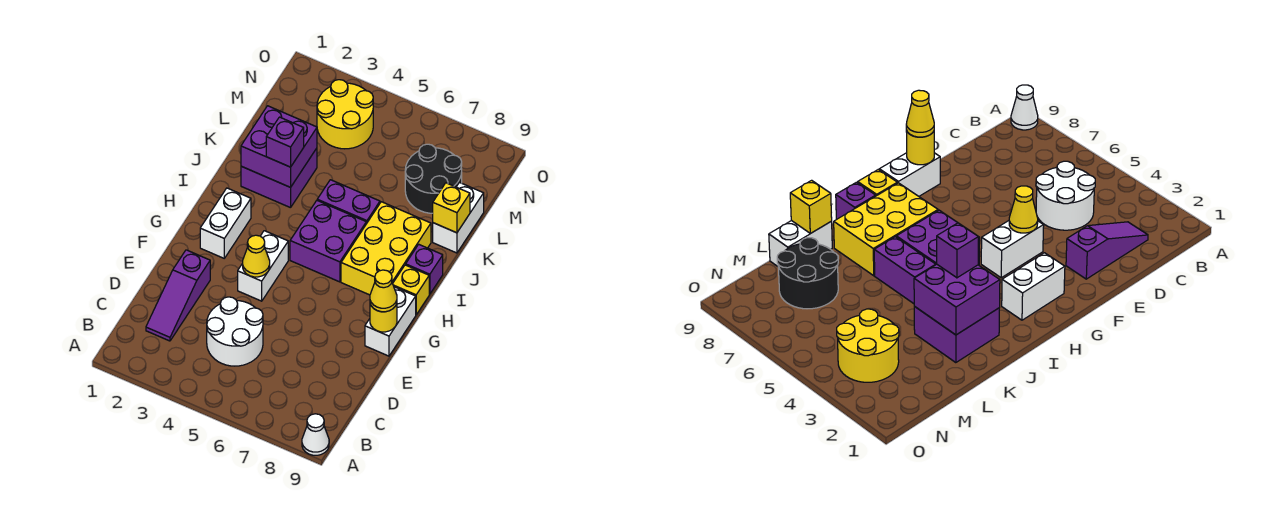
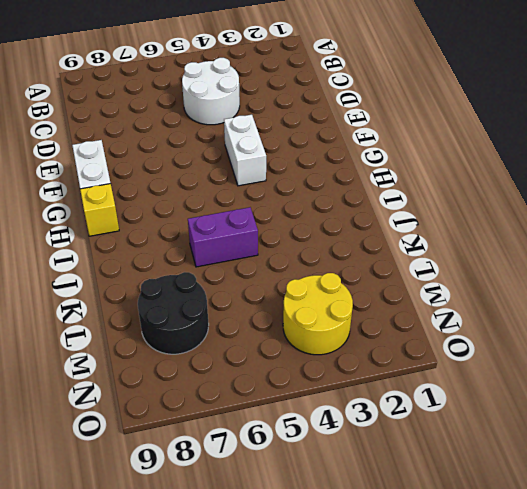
none -> white cone A9 level 1
none -> purple slope C2:E2 level 1 top E
none -> white brick G2:H2 level 1

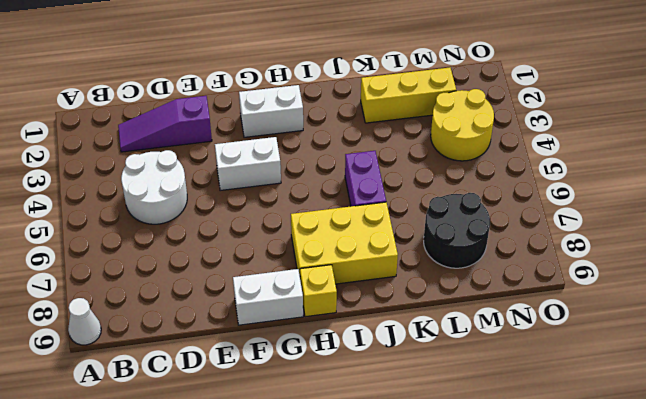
yellow brick K2:M2 level 1 -> purple brick J2:K3 level 1
none -> purple brick H5:I6 level 1
none -> purple brick I9 level 1
none -> white brick K9:L9 level 1

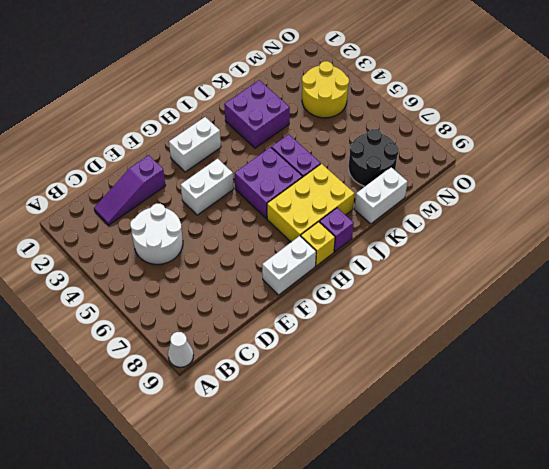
none -> yellow cone F4 level 2
none -> yellow round brick F9 level 2
none -> purple brick J2:K3 level 2

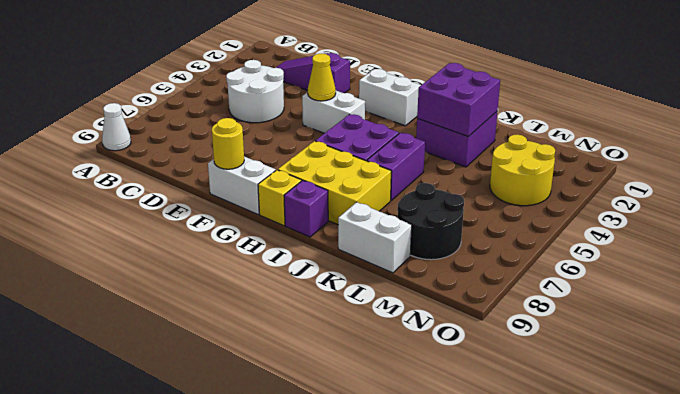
none -> yellow brick K9 level 2
none -> yellow cone F9 level 3
none -> purple brick J3 level 3

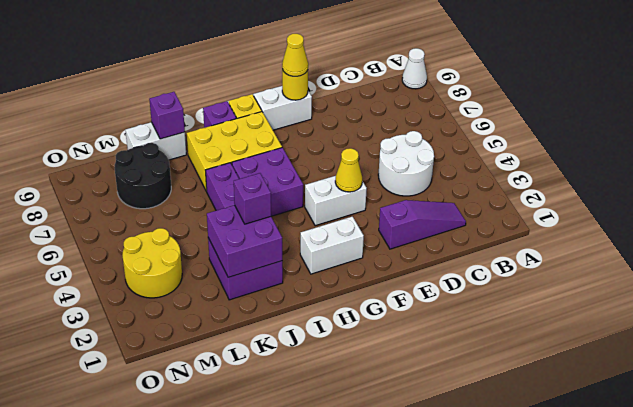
purple brick K9 level 2 -> yellow brick K9 level 2

